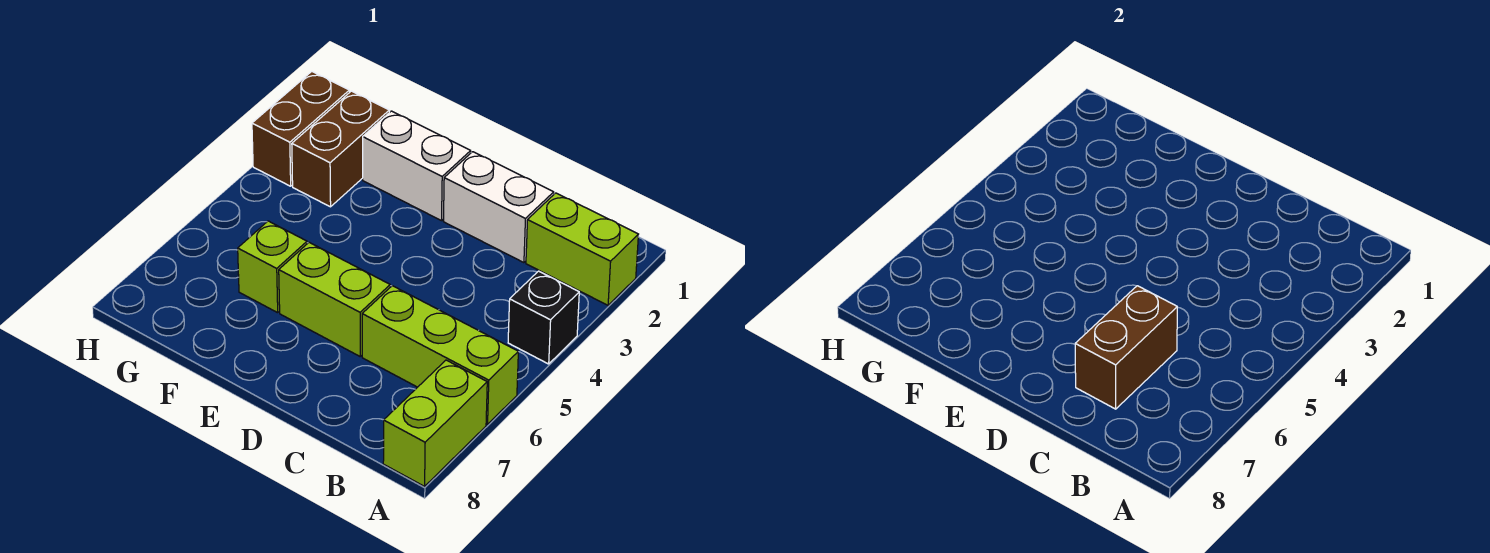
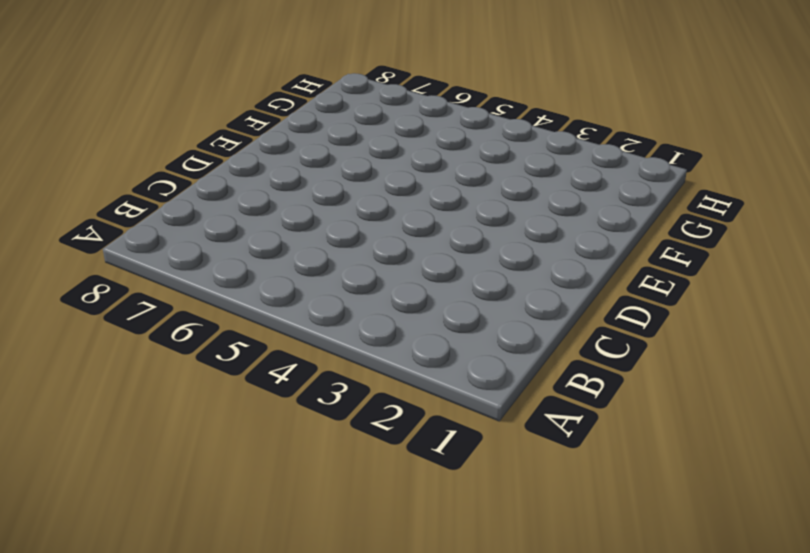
none -> lime brick A2:B2 level 1
none -> black brick A4 level 1

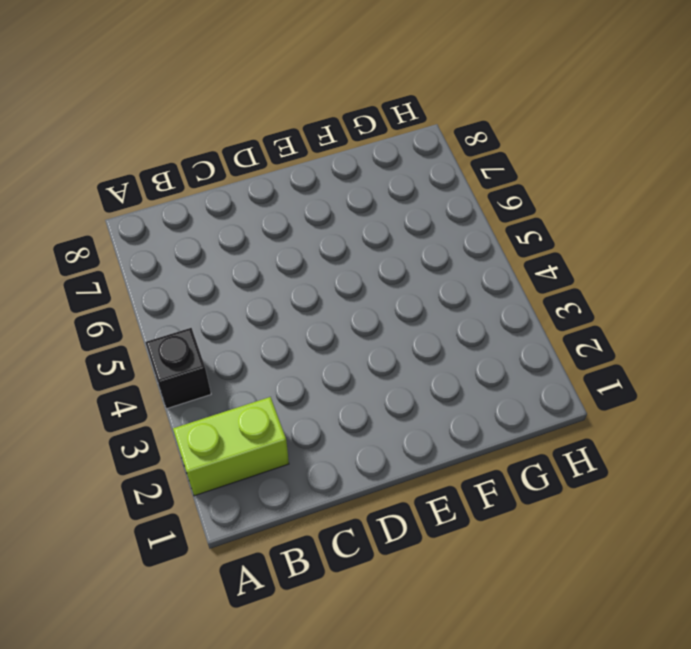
none -> lime brick A6:C6 level 1
none -> lime brick A7:A8 level 1

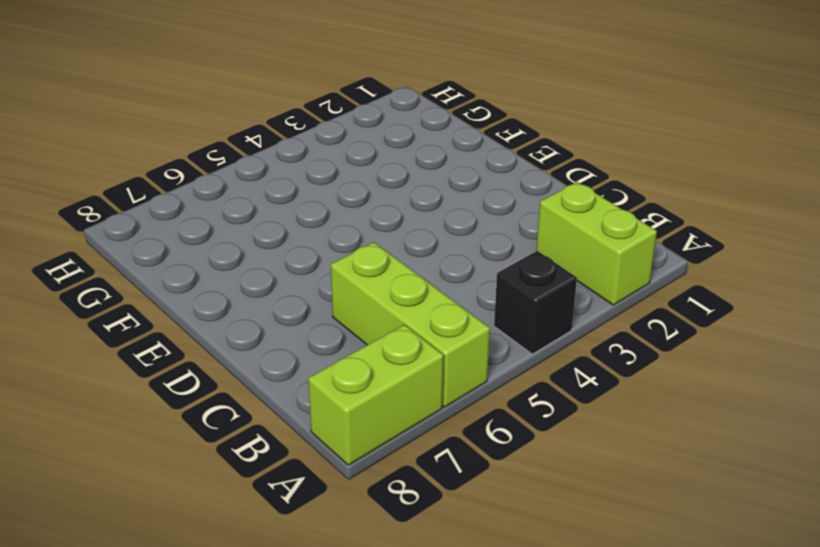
none -> white brick C2:D2 level 1
none -> lime brick D6:E6 level 1

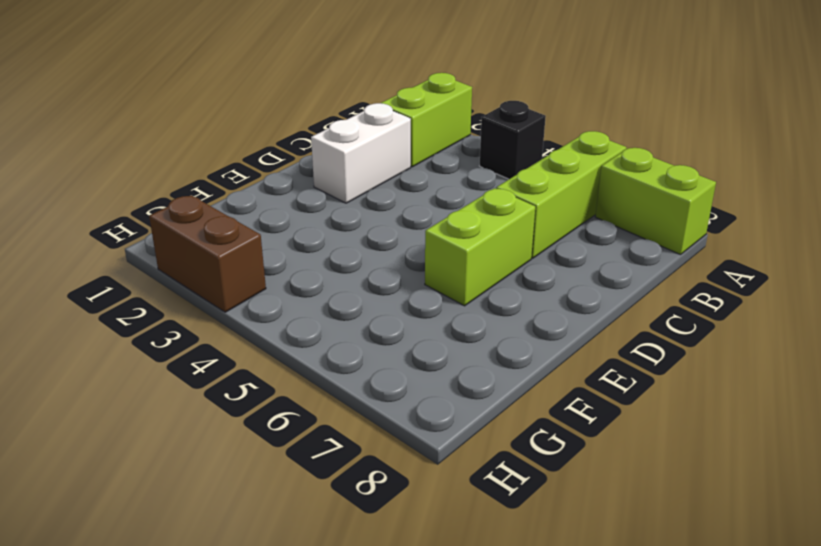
none -> white brick E2:F2 level 1
none -> lime brick F6 level 1

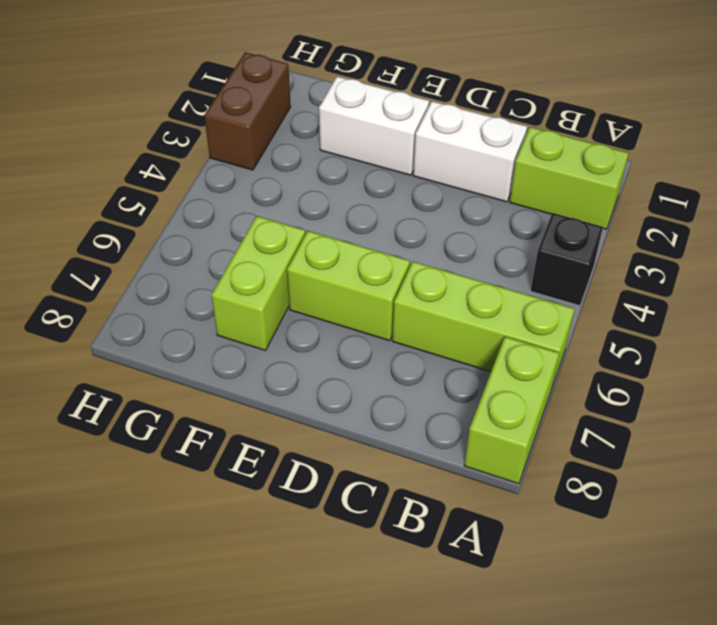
lime brick F6:F7 level 1 -> lime brick F6 level 1
none -> brown brick G2:G3 level 1
none -> brown brick C6:C7 level 2

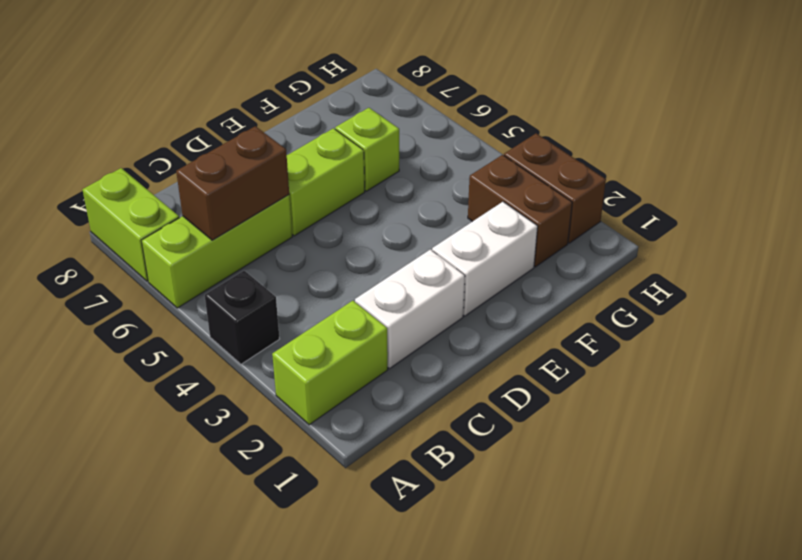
brown brick B6:C6 level 2 -> brown brick C6:C7 level 2

